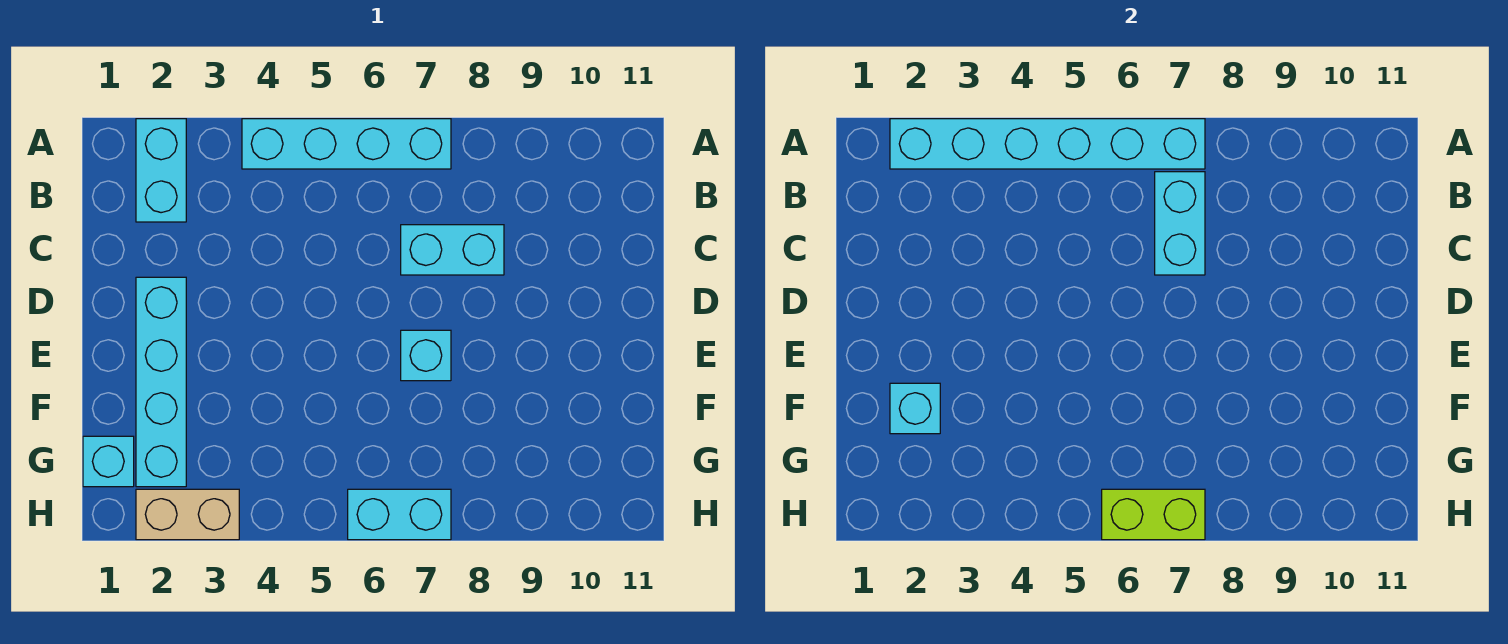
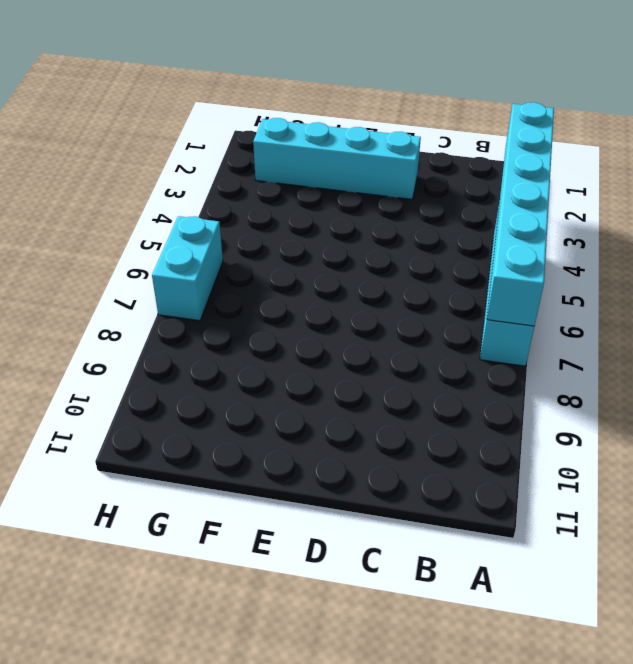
none -> cyan brick A2:B2 level 1
none -> cyan brick C7:C8 level 1
none -> cyan brick E7 level 1

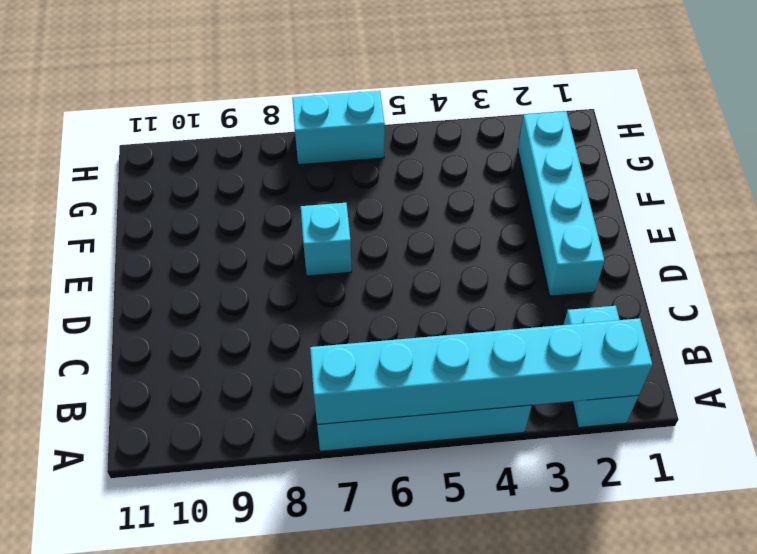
none -> cyan brick C7:C8 level 1
none -> cyan brick G1 level 1
none -> tan brick H2:H3 level 1

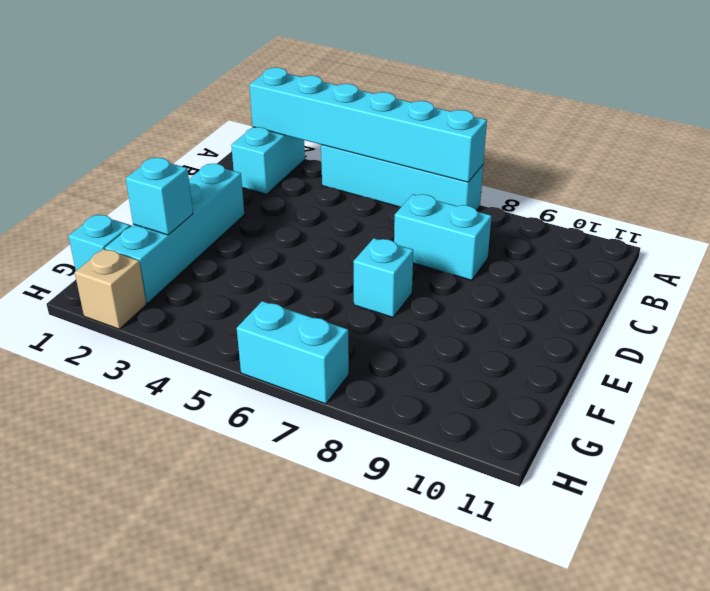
tan brick H2 level 1 -> tan brick H2:H3 level 1
none -> cyan brick B7:C7 level 2
none -> lime brick H6:H7 level 2

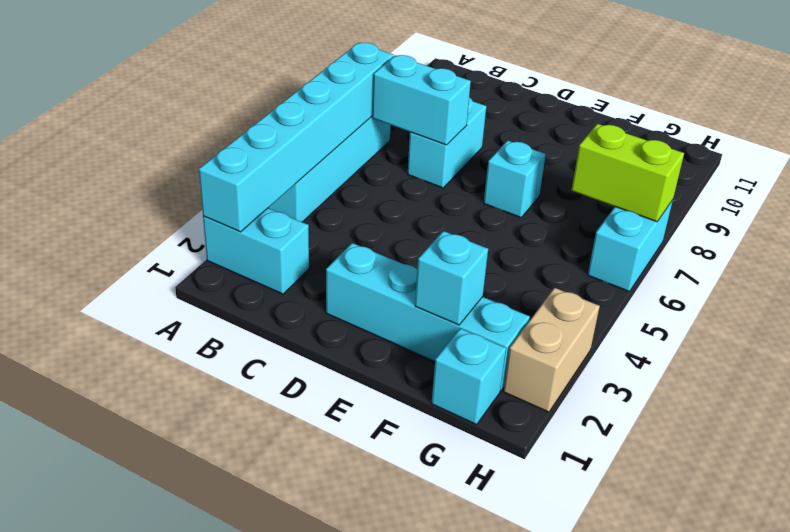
lime brick G7:H7 level 2 -> lime brick H6:H7 level 2

